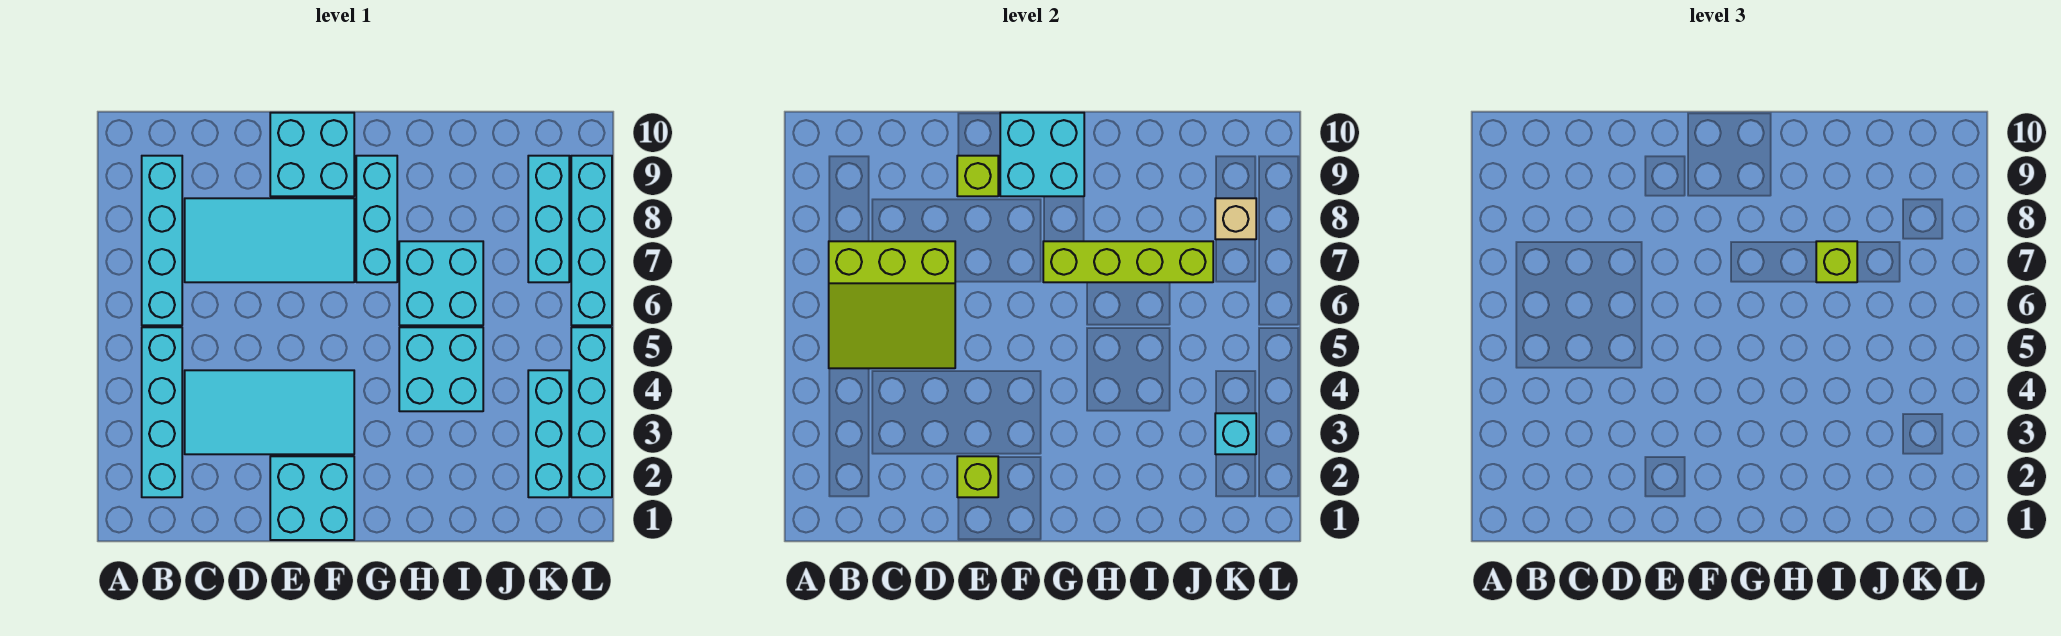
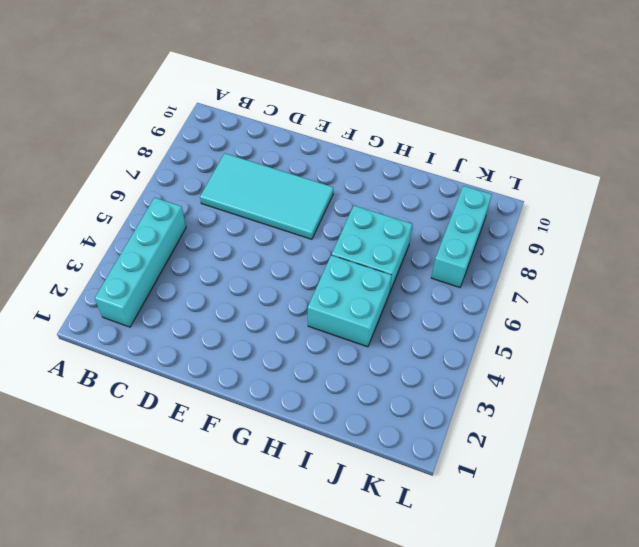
none -> cyan brick B6:B9 level 1
none -> cyan tile C3:F4 level 1
none -> cyan brick E1:F2 level 1

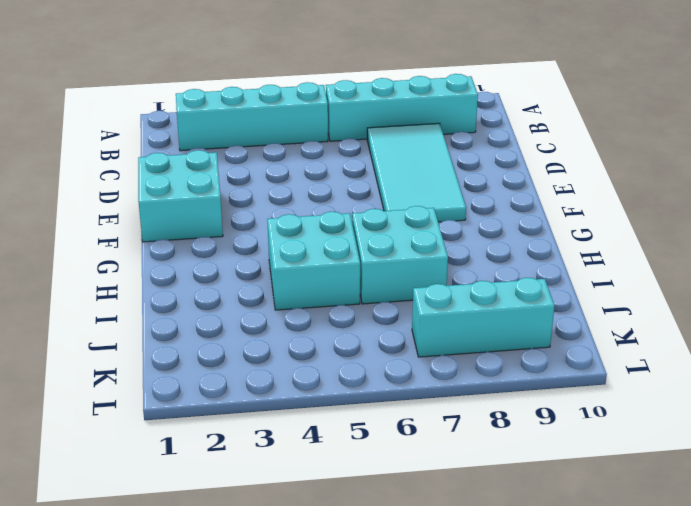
none -> cyan tile C3:F4 level 1
none -> cyan brick E9:F10 level 1
none -> cyan brick G7:G9 level 1

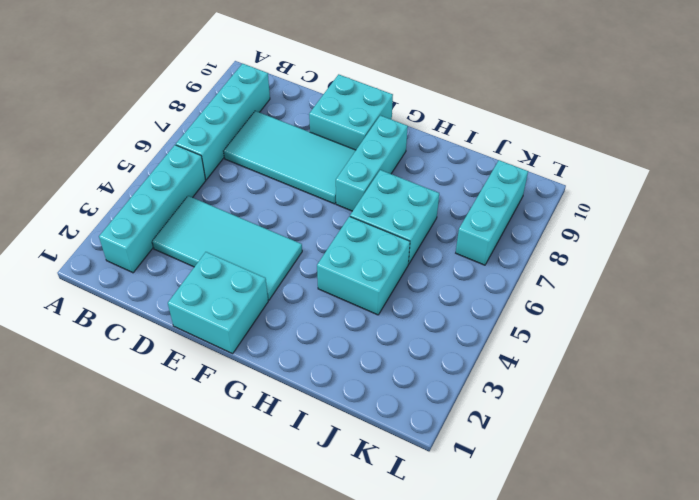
none -> cyan brick K2:K4 level 1
none -> cyan brick L2:L5 level 1
none -> cyan brick L6:L9 level 1

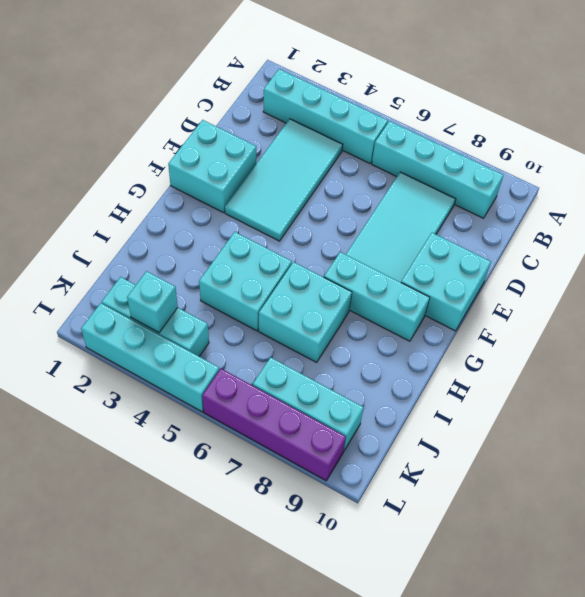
purple brick L6:L9 level 1 -> cyan brick L6:L9 level 1
none -> lime slope B5:D7 level 2 top 7
none -> lime brick E2 level 2
none -> lime brick E9 level 2

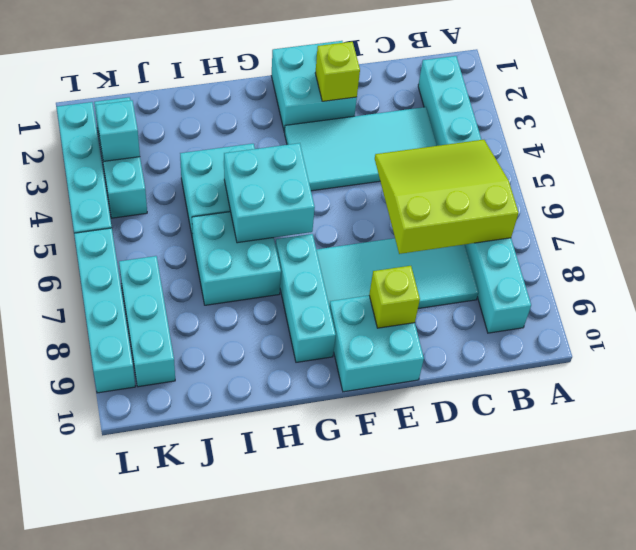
cyan brick G5:H6 level 2 -> cyan brick F9:G10 level 2
none -> lime brick G7:J7 level 2
none -> tan brick K8 level 2
none -> lime brick I7 level 3

